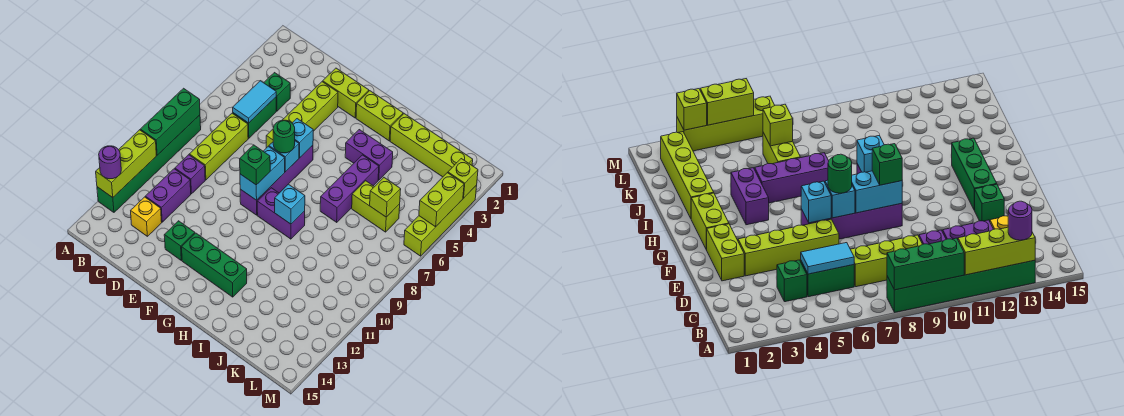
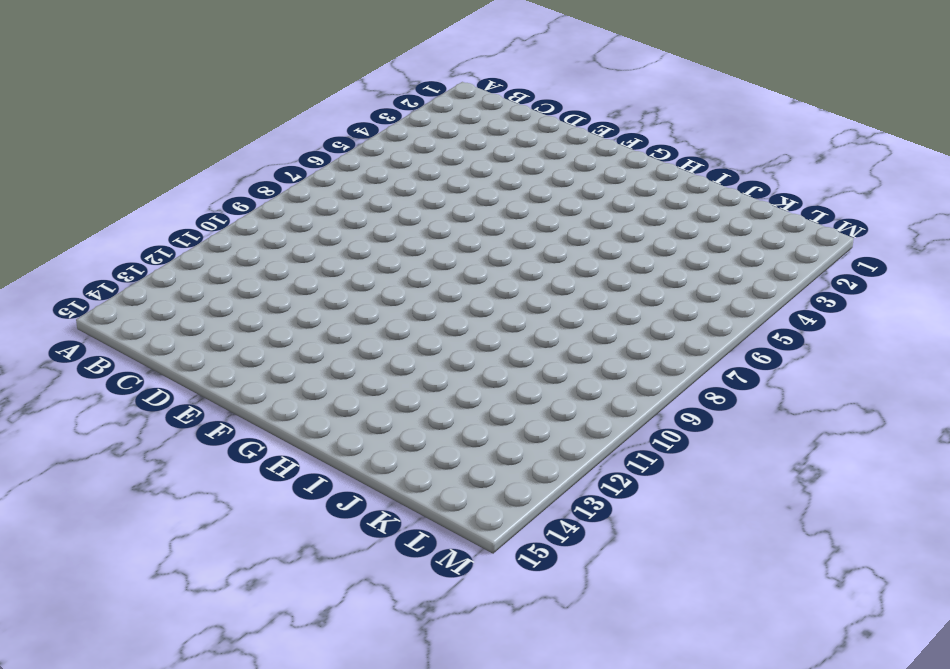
none -> green brick A8:A13 level 1
none -> green brick C4 level 1
none -> green brick C5:C6 level 1
none -> lime brick C7:C9 level 1

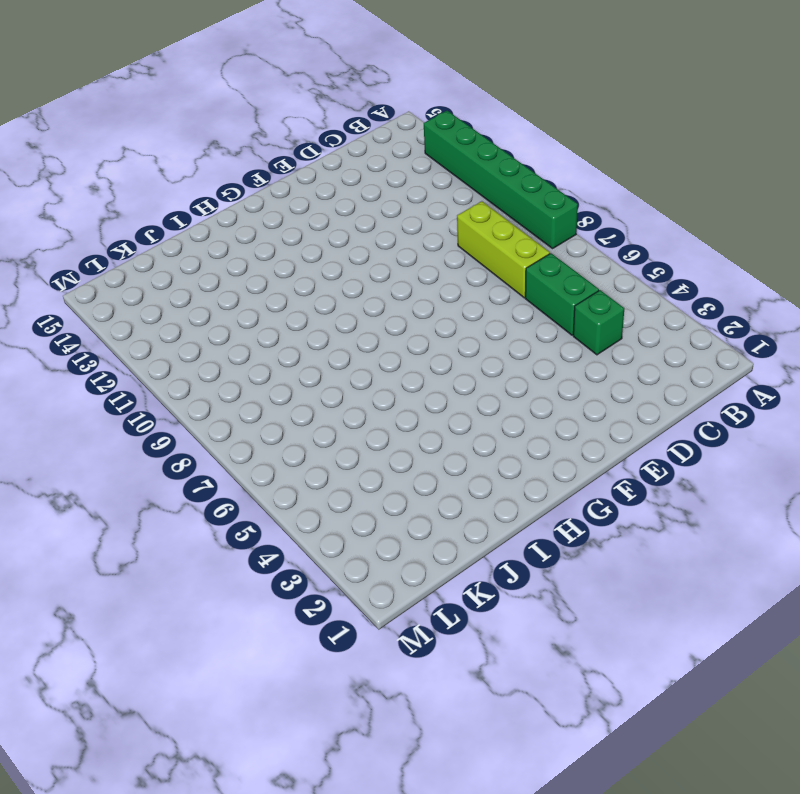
none -> purple brick C10 level 1
none -> purple brick C11:C12 level 1
none -> yellow brick C13 level 1
none -> lime brick E2:F2 level 1

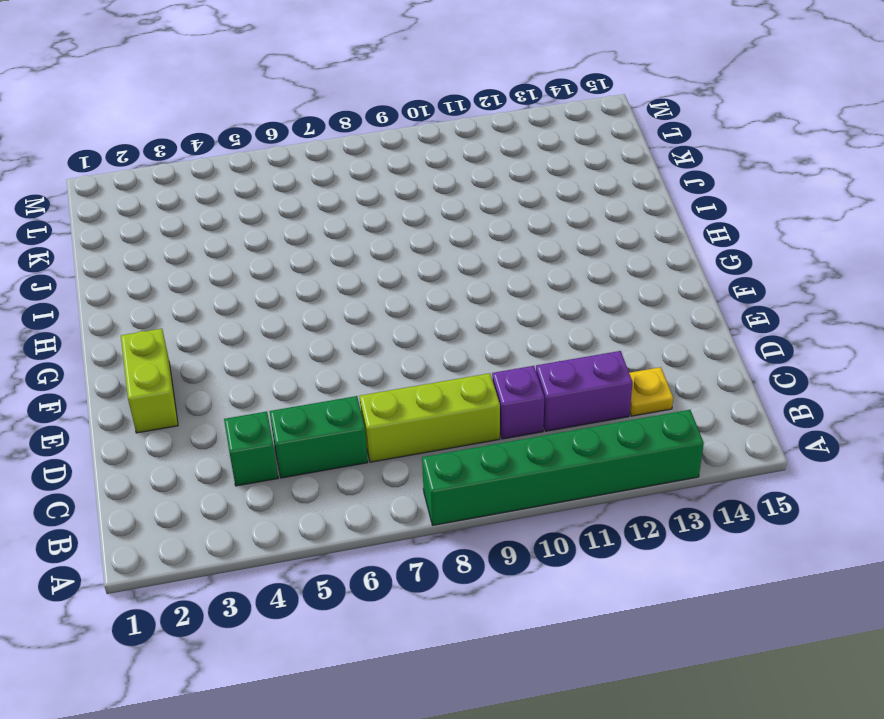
yellow plate C13 level 1 -> yellow brick C13 level 1
none -> lime brick E3:E6 level 1
none -> green brick E13 level 1
none -> purple brick F6:F9 level 1
none -> green brick F13:H13 level 1

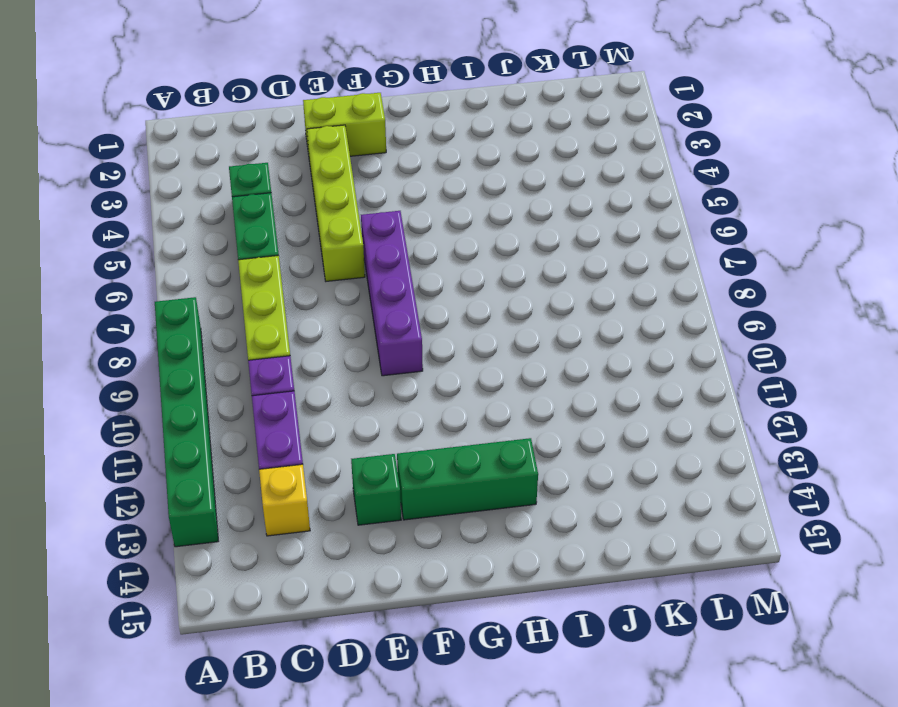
none -> lime brick G2:H2 level 1
none -> purple brick G9:H9 level 1
none -> purple brick H4:I4 level 1
none -> lime brick I2:L2 level 1

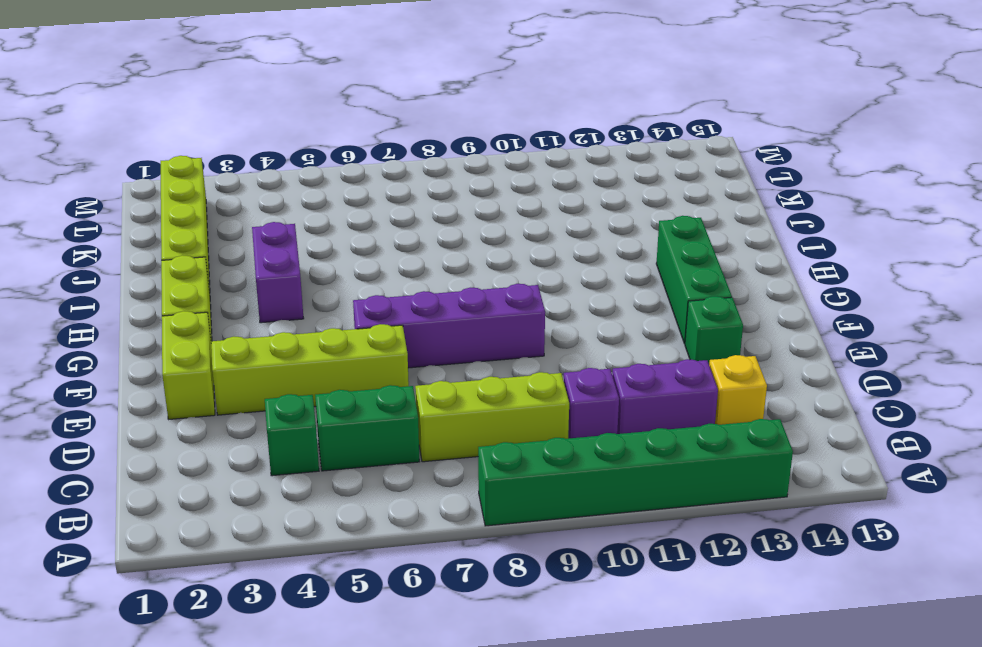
none -> purple brick G9:H9 level 1
none -> purple brick I5:I7 level 1
none -> lime brick J6:K6 level 1
none -> lime brick M3:M6 level 1

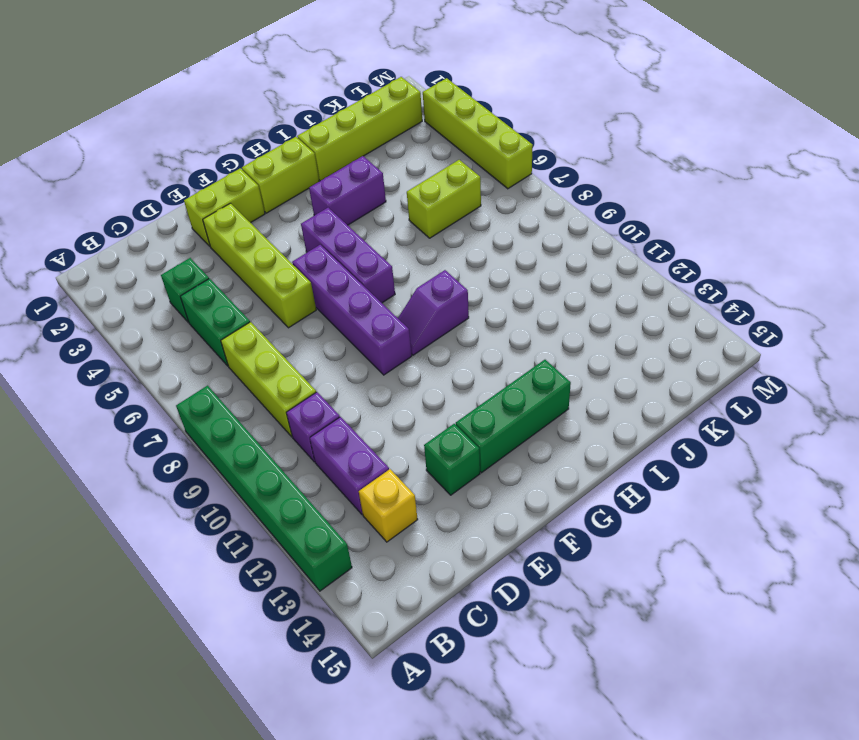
purple brick G5:G7 level 1 -> purple brick I5:I7 level 1
purple slope G9:H9 level 1 top H -> purple brick G9:H9 level 1
none -> green brick A8:A10 level 2
none -> lime brick A11:A13 level 2
none -> cyan tile C5:C6 level 2
none -> cyan brick F6 level 2

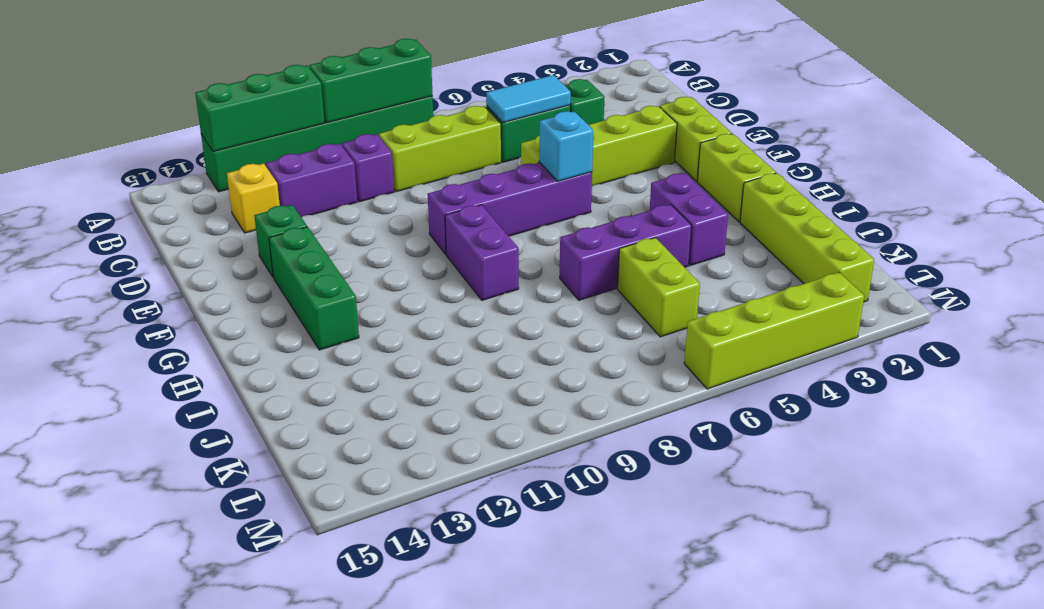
green brick A11:A13 level 2 -> lime brick A11:A13 level 2
none -> cyan brick F7 level 2
none -> cyan brick F8:F9 level 2
none -> cyan brick H9 level 2
none -> lime brick K6 level 2

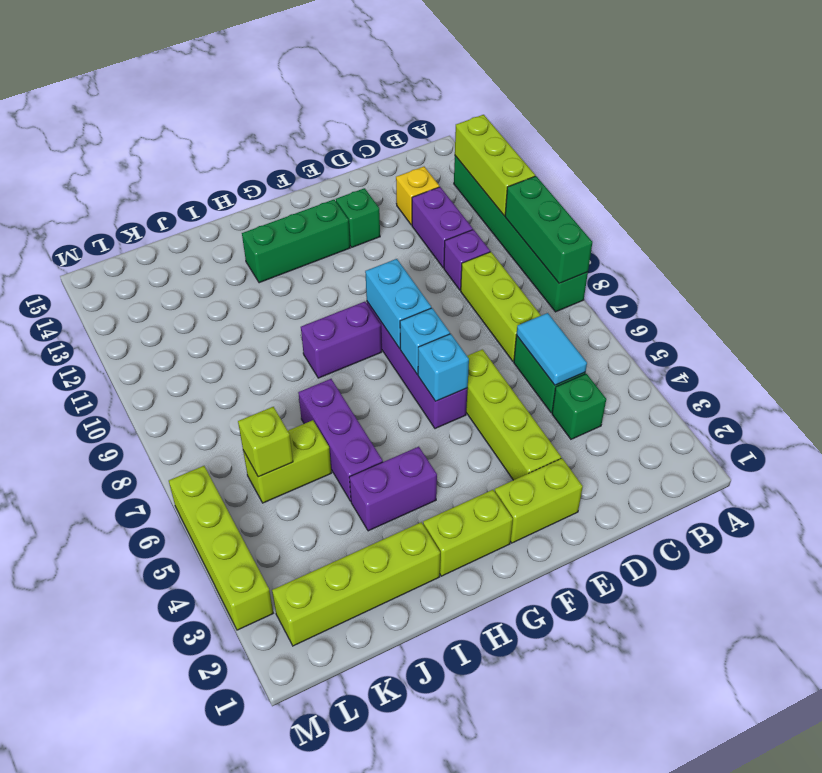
none -> cyan brick H9 level 2
none -> lime brick M3 level 2
none -> lime brick M4:M5 level 2
none -> purple round brick A13 level 3

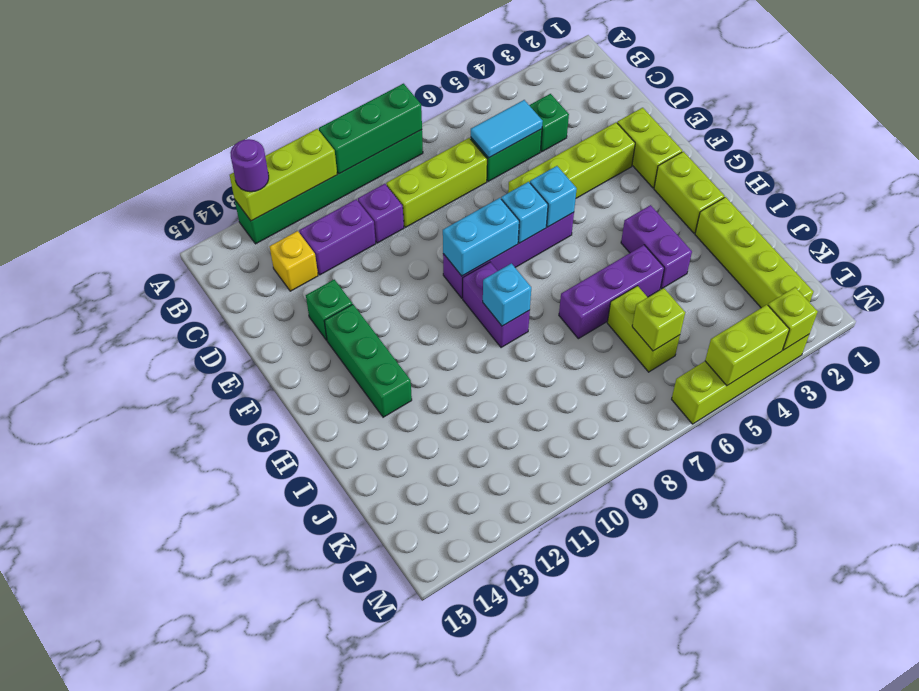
none -> green round brick F7 level 3
none -> green brick F9 level 3

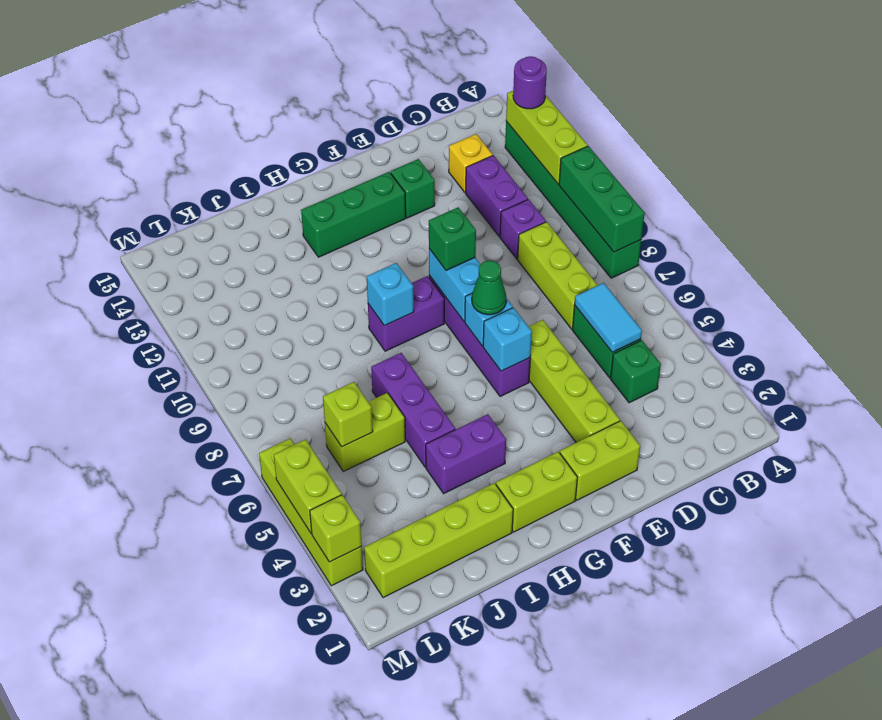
green cone F7 level 3 -> green round brick F7 level 3

